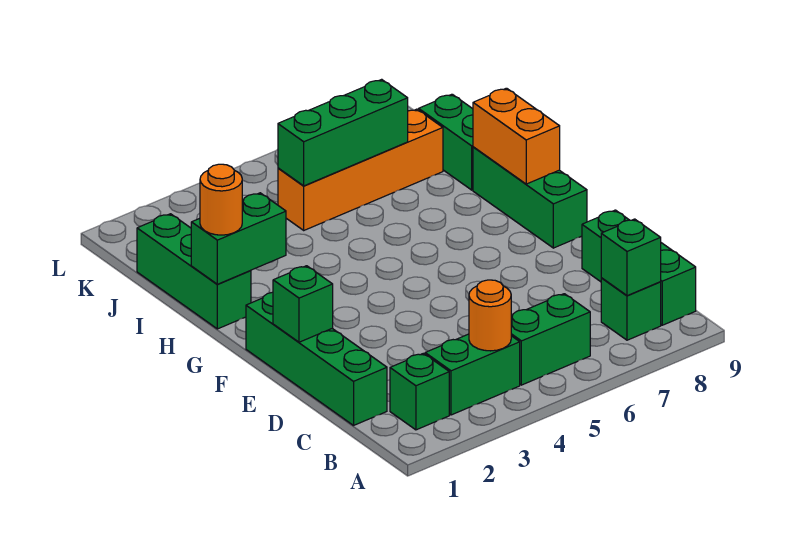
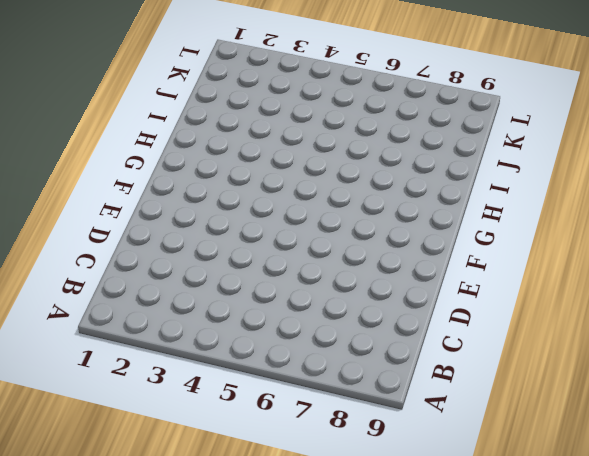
none -> green brick B2 level 1
none -> green brick B3:B4 level 1
none -> green brick B5:B6 level 1

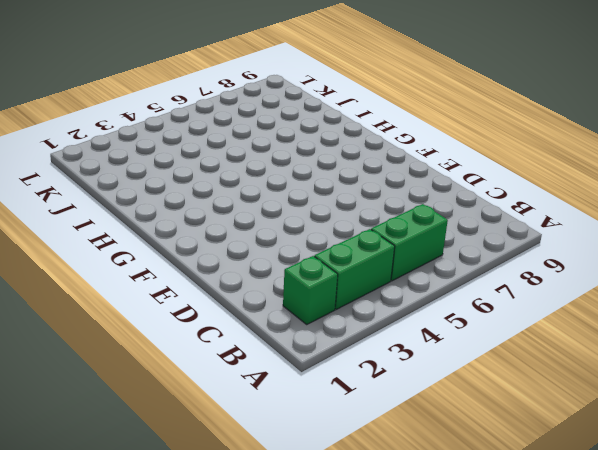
none -> green brick B8 level 1
none -> green brick B9:D9 level 1
none -> green brick C1:F1 level 1

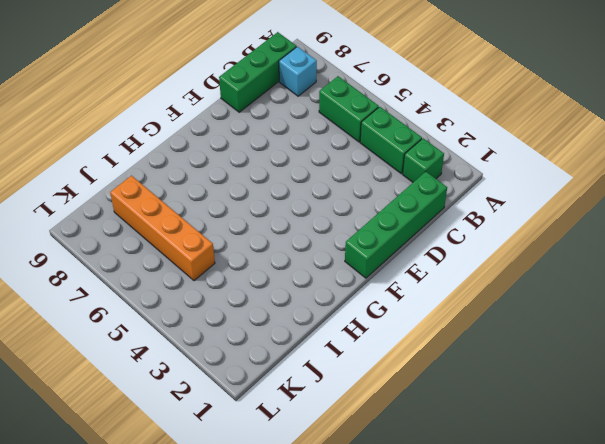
cyan brick B8 level 1 -> green brick B8 level 1
none -> green brick F9:H9 level 1
none -> green brick H1:J1 level 1
none -> green brick I9:J9 level 1

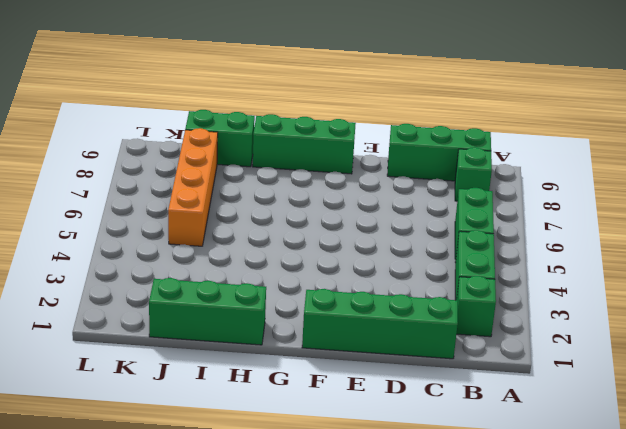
none -> orange round brick B4 level 2
none -> green brick B8 level 2
none -> green brick E1 level 2

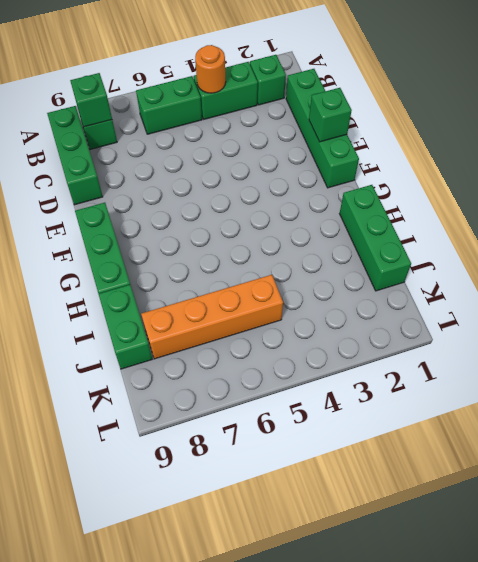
none -> orange brick G9:H9 level 2
none -> green brick H1:H2 level 2
none -> green brick J5:J7 level 2

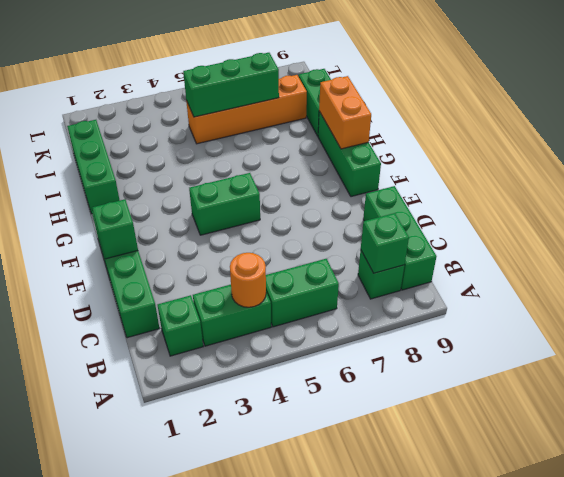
green brick F4:F5 level 1 -> green brick H1:H2 level 2
none -> orange round brick H1 level 3

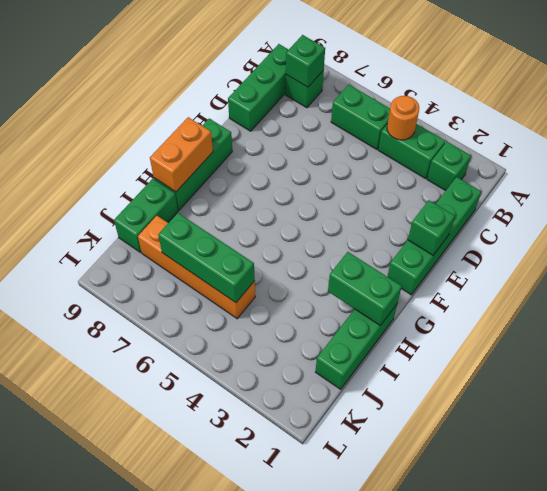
none -> orange round brick H1 level 3

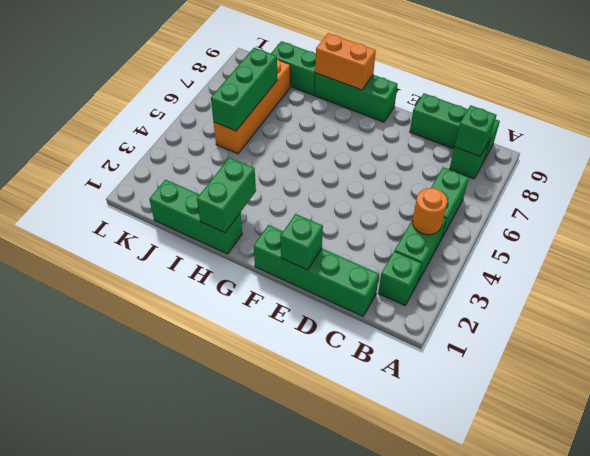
none -> orange round brick H1 level 3

